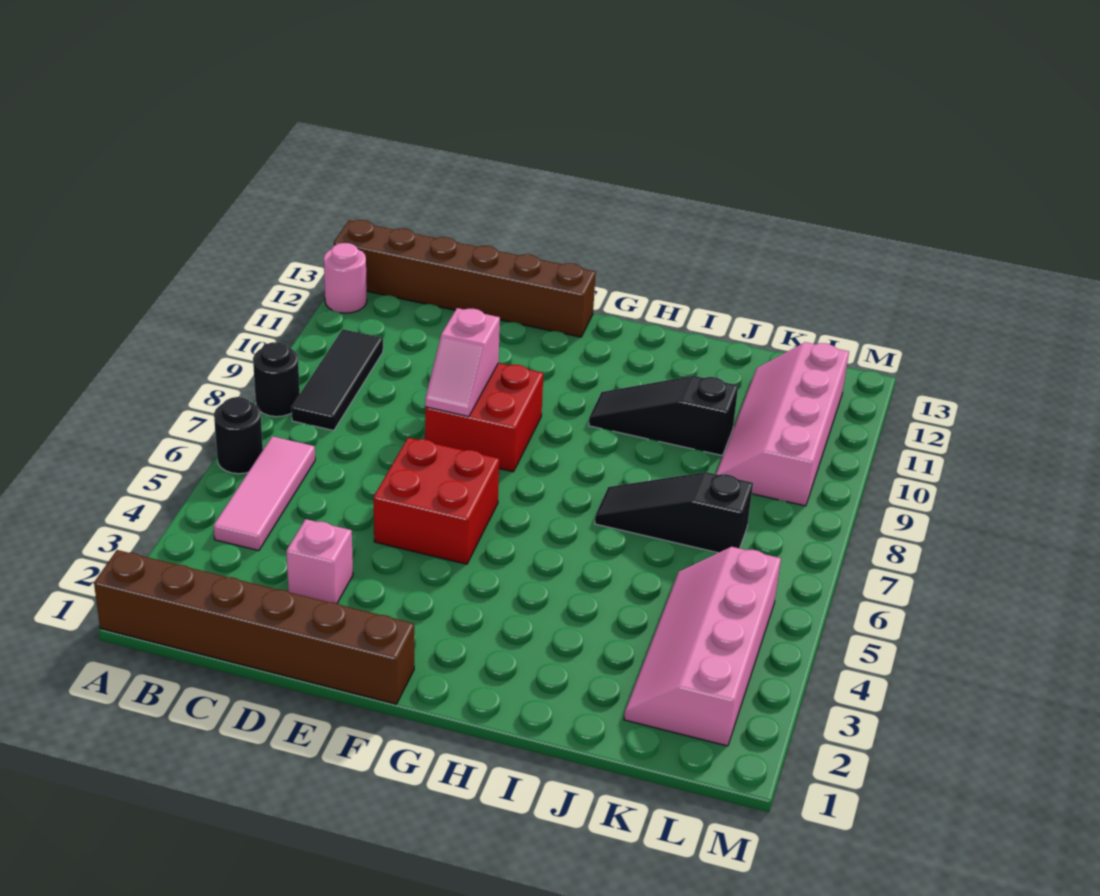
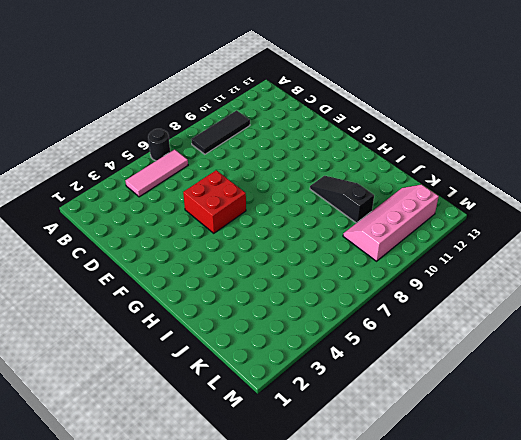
none -> brown brick A1:F1 level 1
none -> black round brick A8 level 1
none -> pink round brick A12 level 1

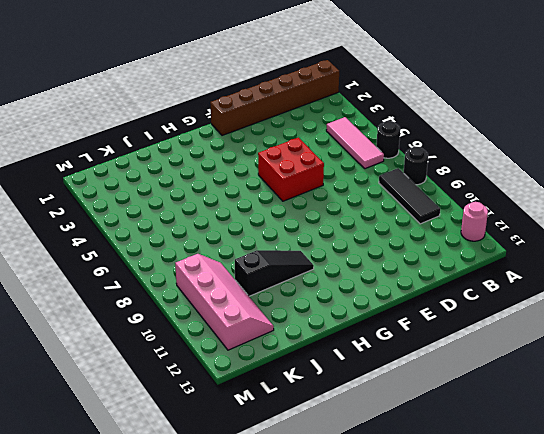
none -> brown brick A13:F13 level 1
none -> pink brick D3 level 1
none -> red brick E8:F9 level 1

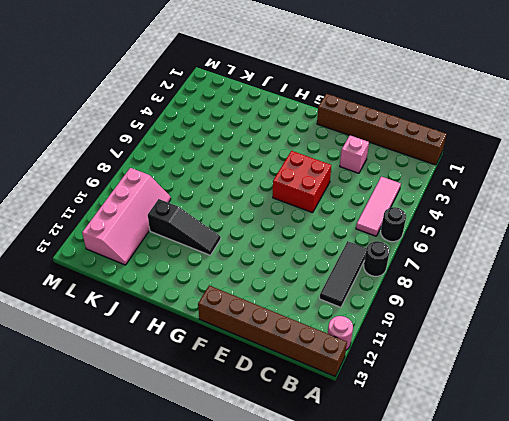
none -> red brick E8:F9 level 1
none -> black slope I7:K7 level 1 top K
none -> pink slope K2:L5 level 1 top L

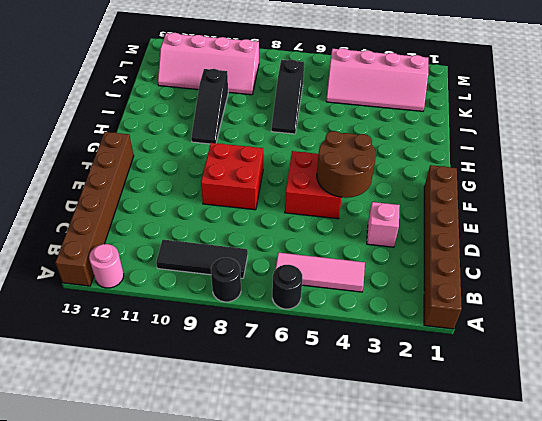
brown round brick E4:F5 level 2 -> none
none -> pink slope E8:E9 level 2 top 9

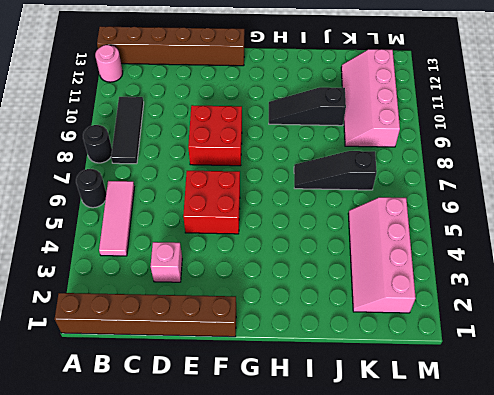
none -> pink slope E8:E9 level 2 top 9

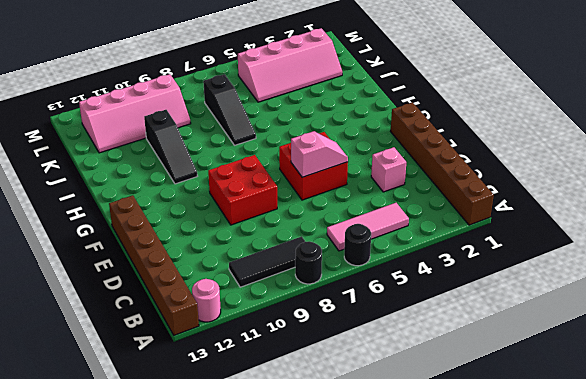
pink slope E5:E6 level 2 top 6 -> pink slope E8:E9 level 2 top 9

